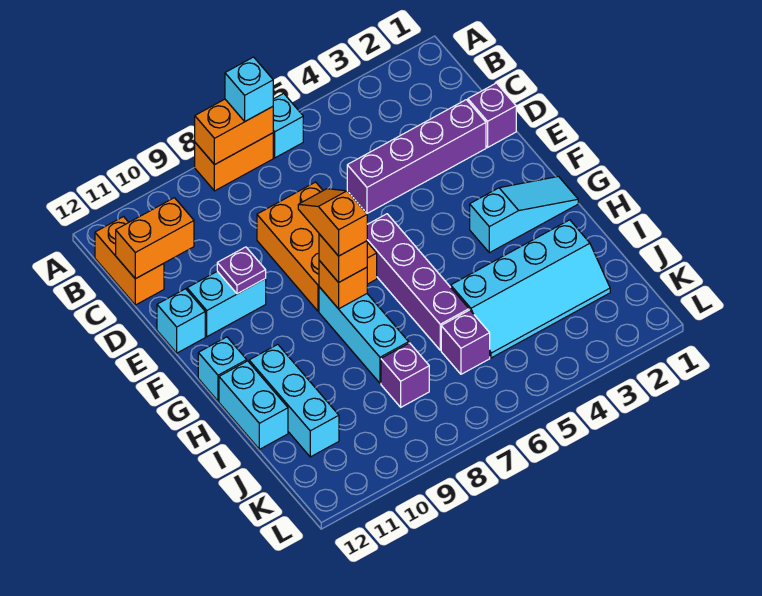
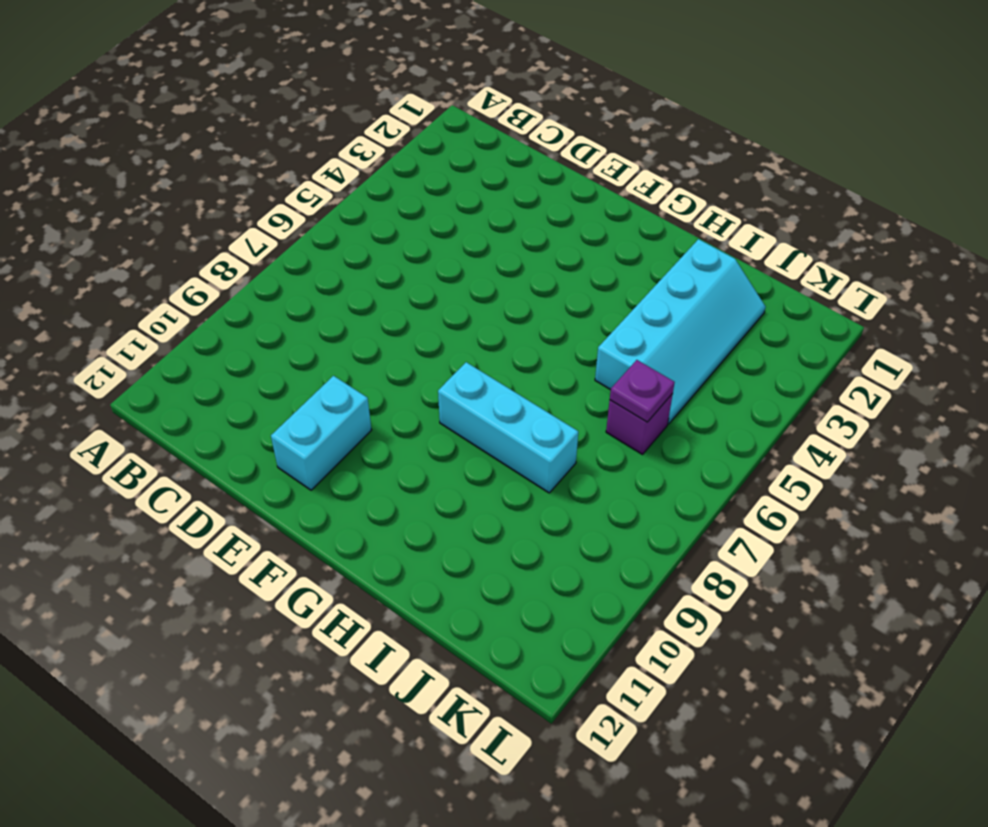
purple plate J6 level 2 -> purple plate E10 level 2
none -> cyan brick A6 level 1
none -> orange brick A7:A8 level 1
none -> orange brick B12:C12 level 1

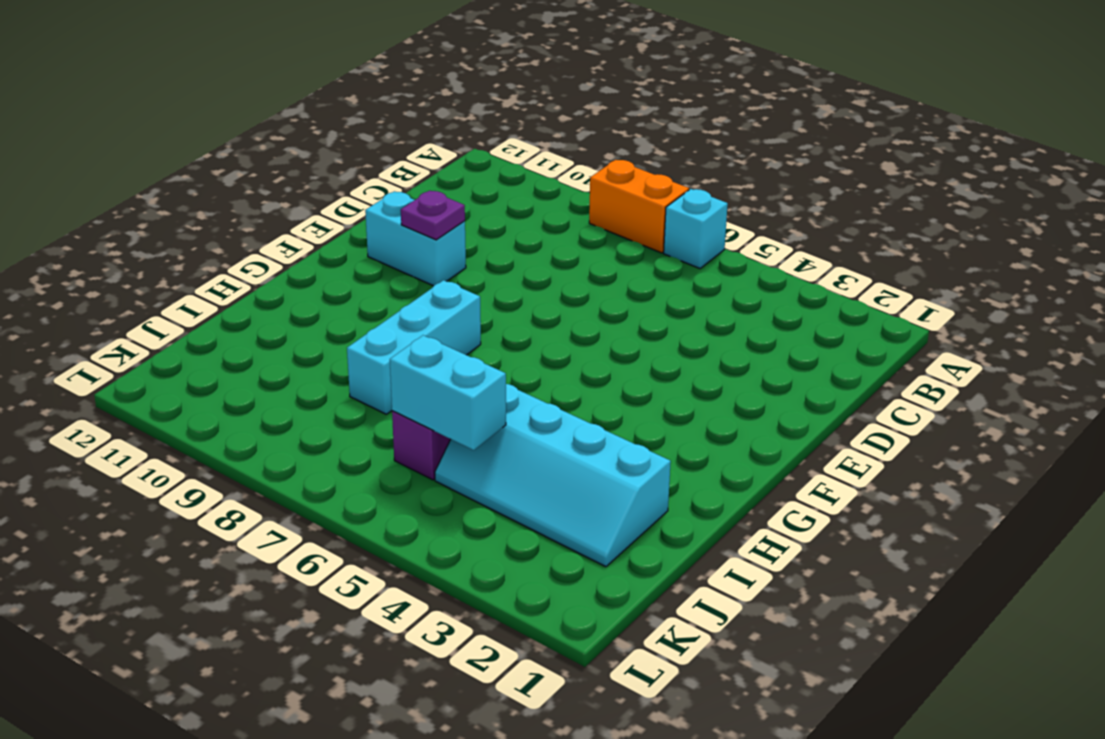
cyan brick J5:J6 level 2 -> cyan brick H12:I12 level 1
none -> orange brick B12:C12 level 1
none -> purple brick D1 level 1
none -> purple brick D2:D5 level 1

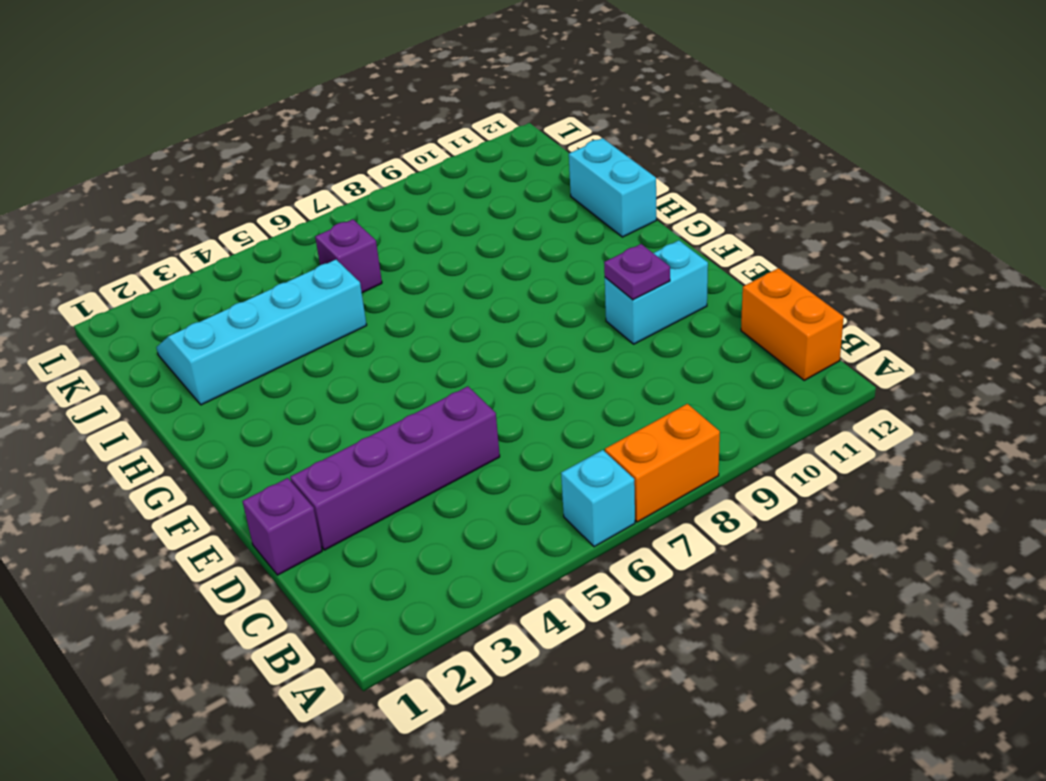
none -> orange brick D7:F8 level 1
none -> cyan brick E12 level 1
none -> purple brick F6:I6 level 1

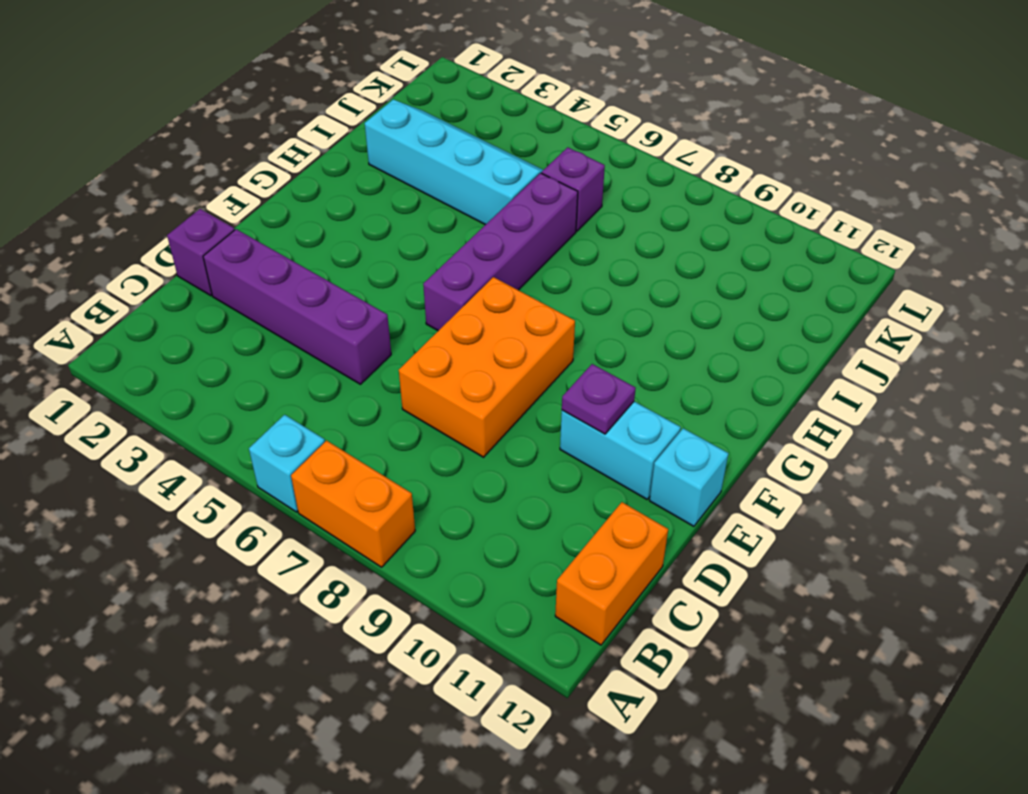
none -> cyan slope G1:G3 level 1 top 3
none -> cyan brick G8:I8 level 1
none -> cyan brick G12 level 1

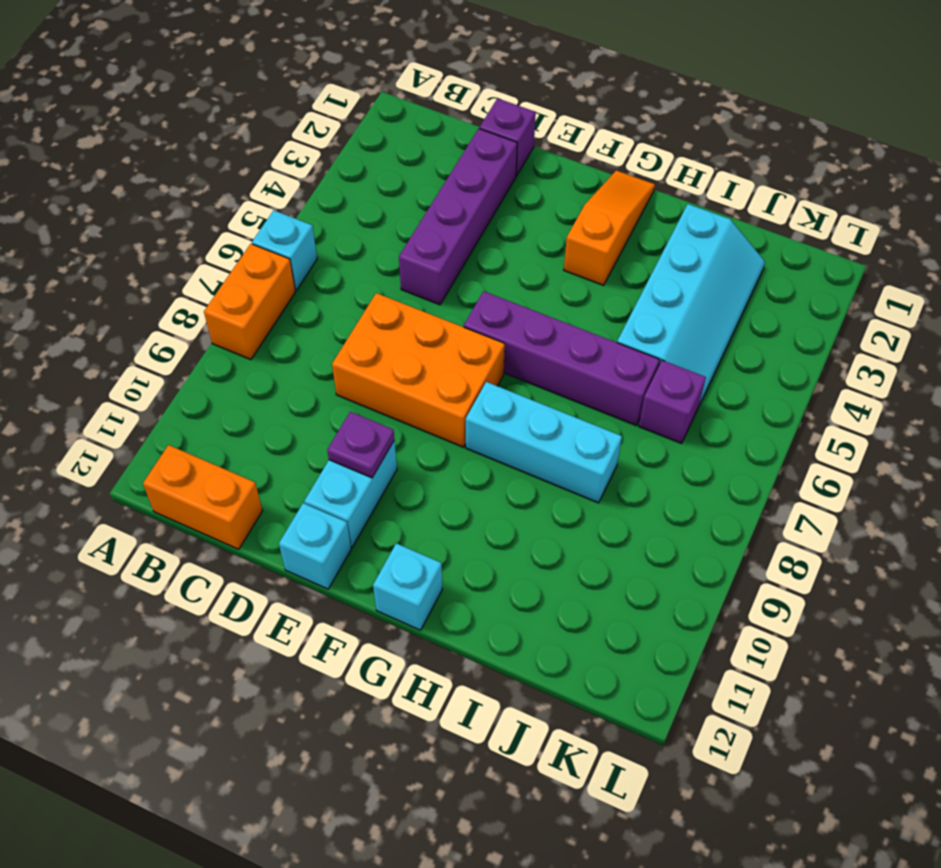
orange slope G1:G3 level 1 top 3 -> cyan slope G1:G3 level 1 top 3
none -> cyan brick H11:J11 level 1
none -> cyan brick H12:I12 level 1
none -> purple brick J8 level 1

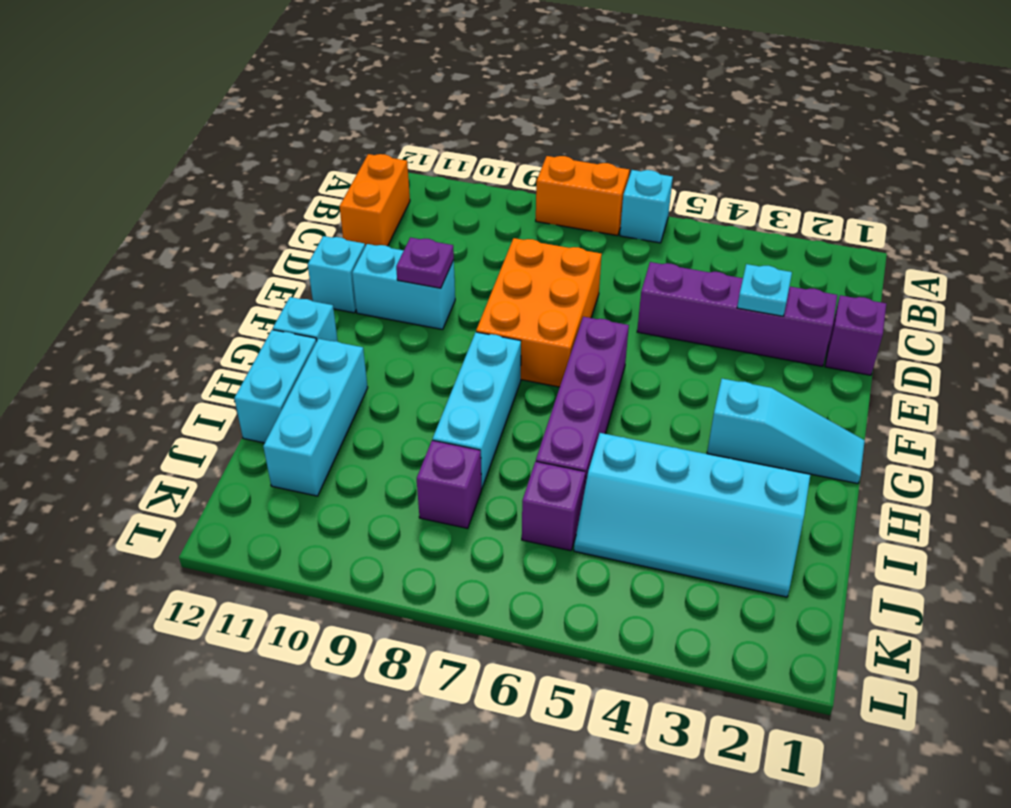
cyan plate D3 level 2 -> none
none -> orange brick A7:A8 level 2
none -> orange brick C11:C12 level 2
none -> orange brick G8 level 2

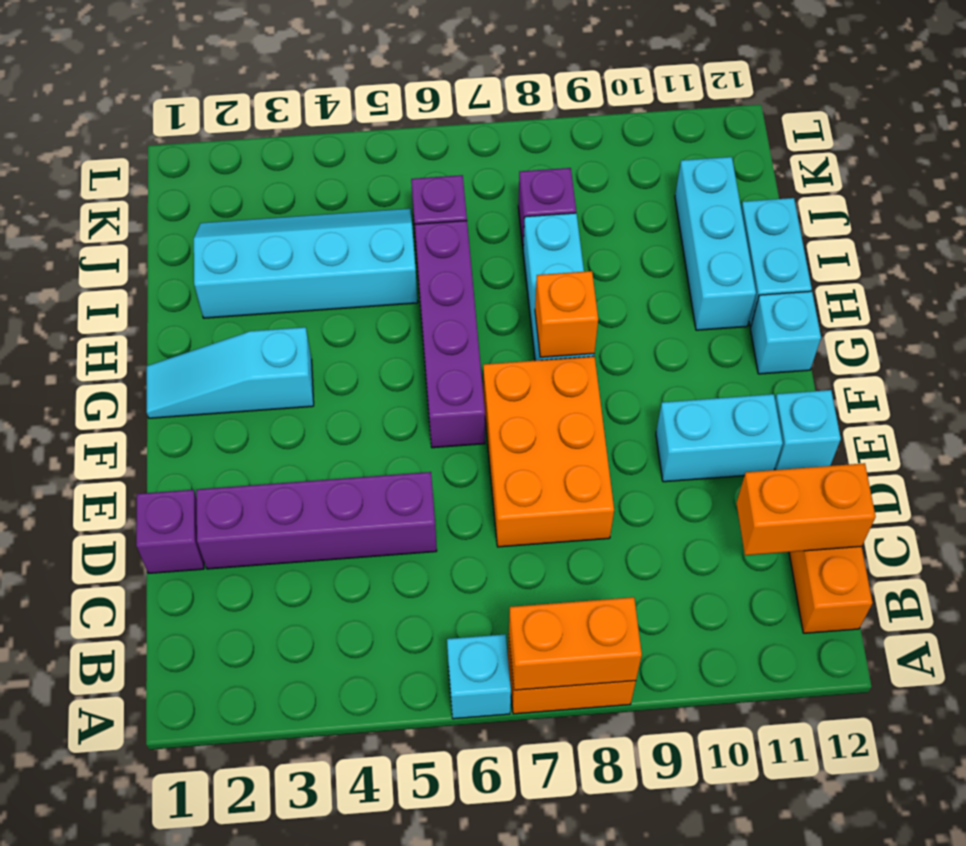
none -> purple plate E10 level 2
none -> cyan brick A7 level 3
none -> orange brick G8 level 3

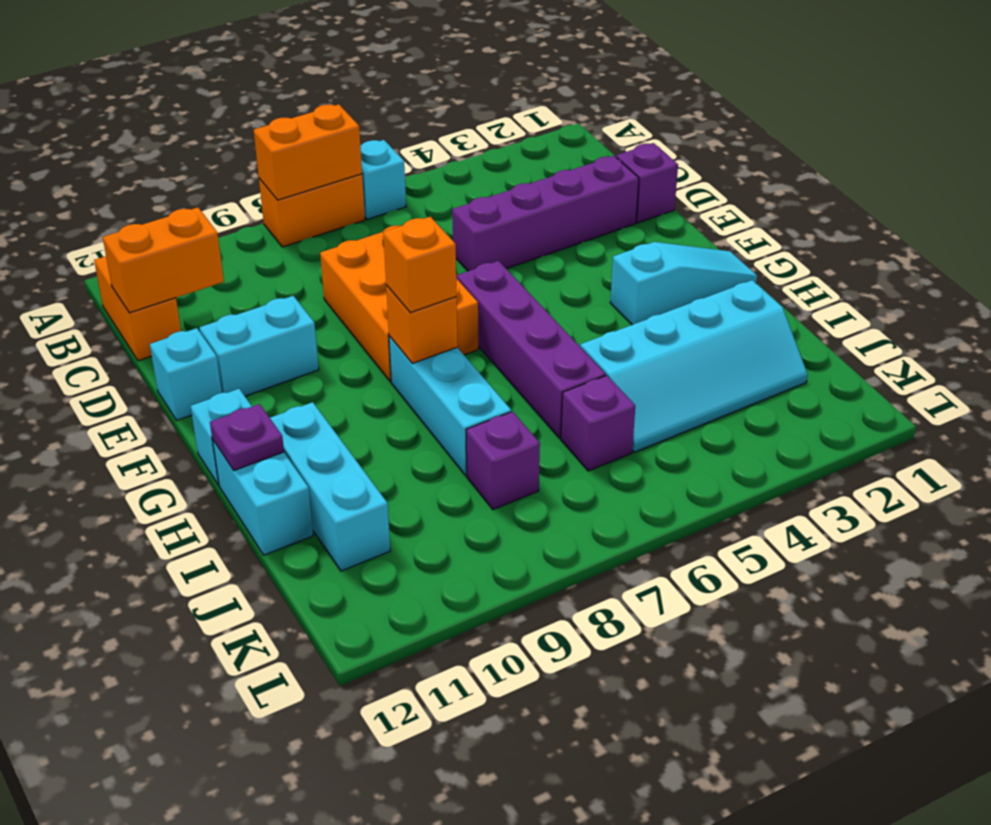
purple plate H12 level 2 -> purple plate E10 level 2
none -> cyan brick A7 level 3
none -> orange slope F8:G8 level 4 top G

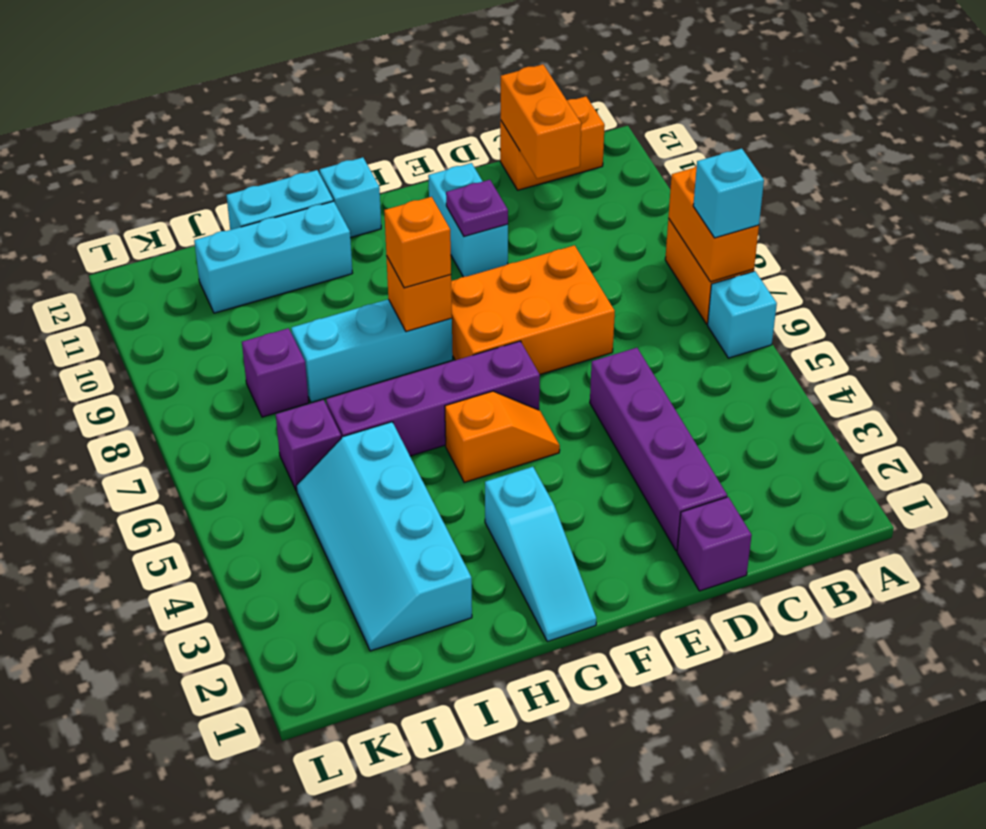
orange slope F5:G5 level 1 top G -> orange slope F8:G8 level 4 top G
none -> cyan brick E12 level 1

